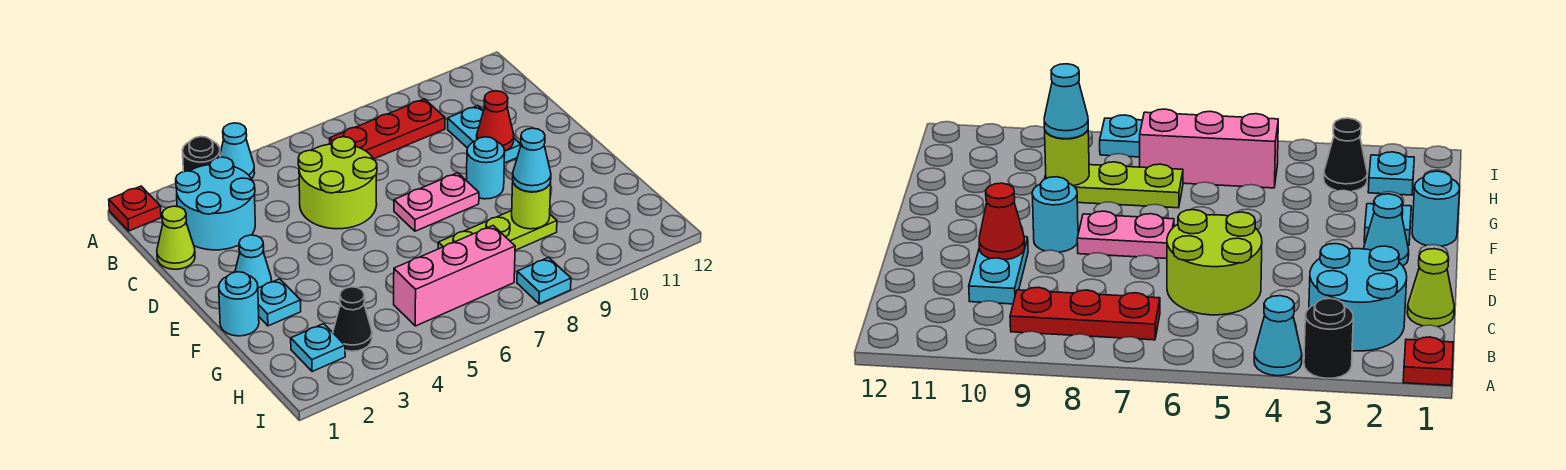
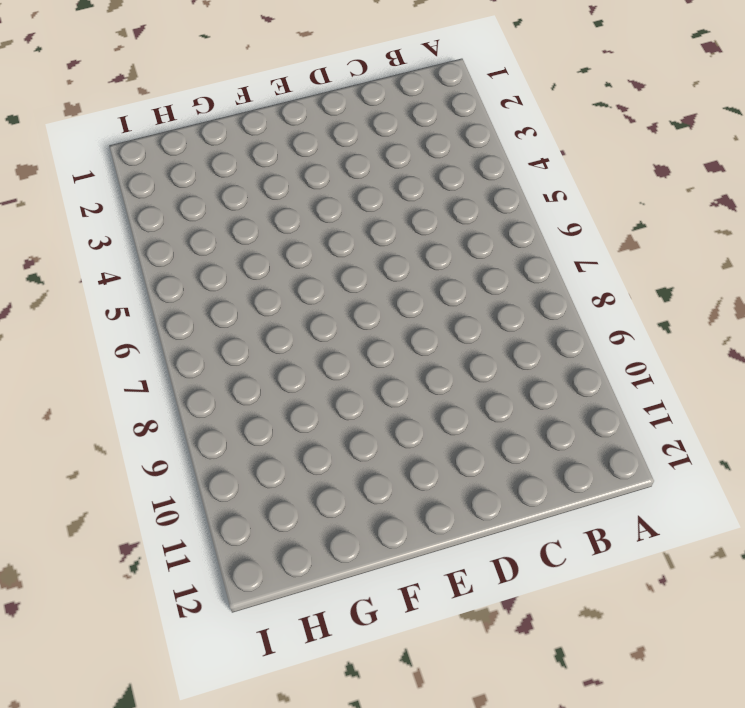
none -> red plate A1 level 1
none -> black round brick A3 level 1
none -> cyan cone A4 level 1

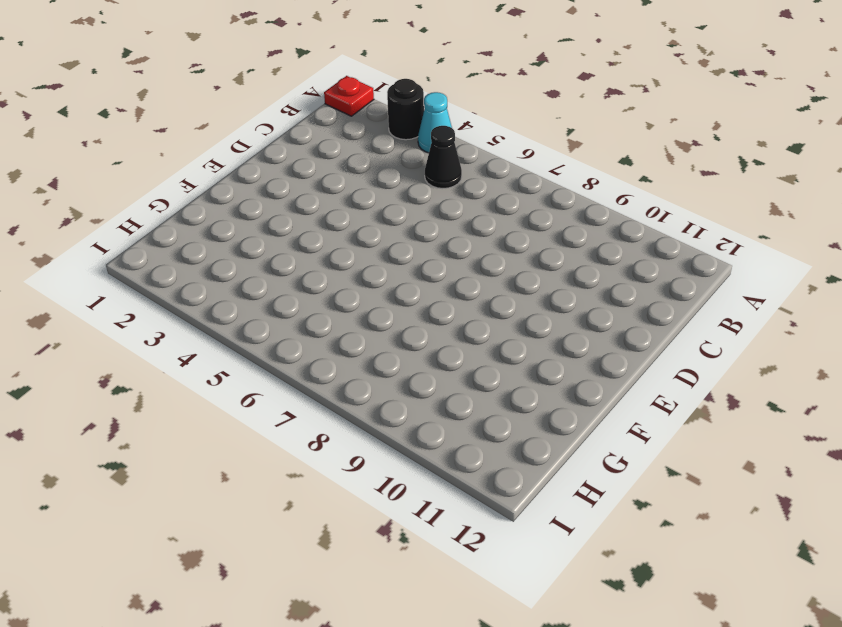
black cone B5 level 1 -> black cone H3 level 1
none -> cyan round brick B2:C3 level 1
none -> red plate B7:B9 level 1
none -> lime cone C1 level 1

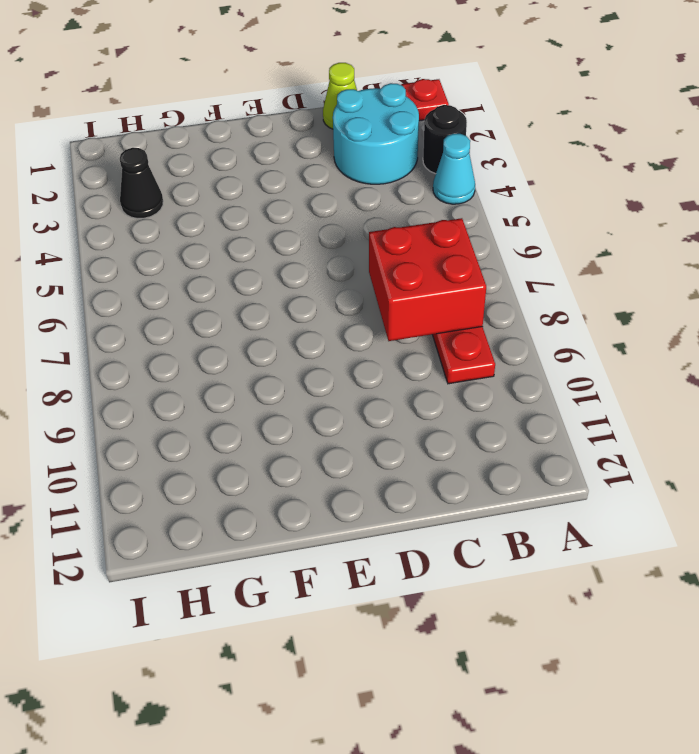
red brick B7:C8 level 2 -> none
none -> lime round brick C5:D6 level 1
none -> cyan plate C10:D10 level 1
none -> cyan cone E2 level 1

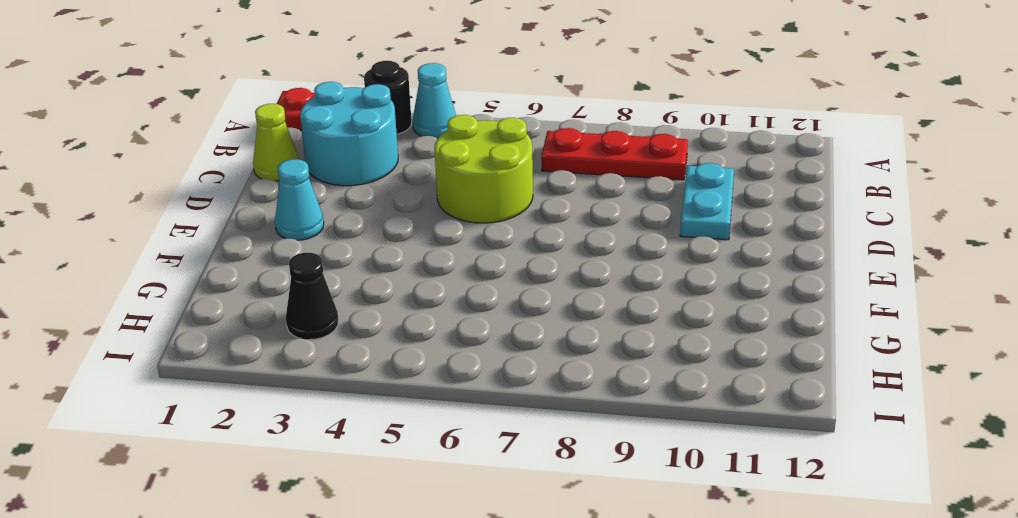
none -> pink plate E7:E8 level 1
none -> cyan round brick E9 level 1
none -> cyan round brick F1 level 1

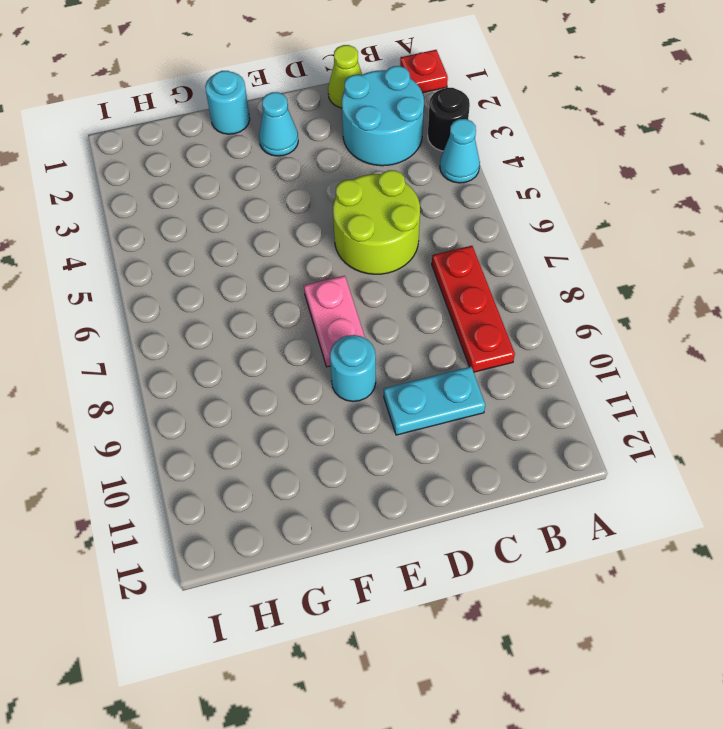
none -> cyan plate F2 level 1
none -> lime plate G7:G9 level 1
none -> cyan plate H2 level 1

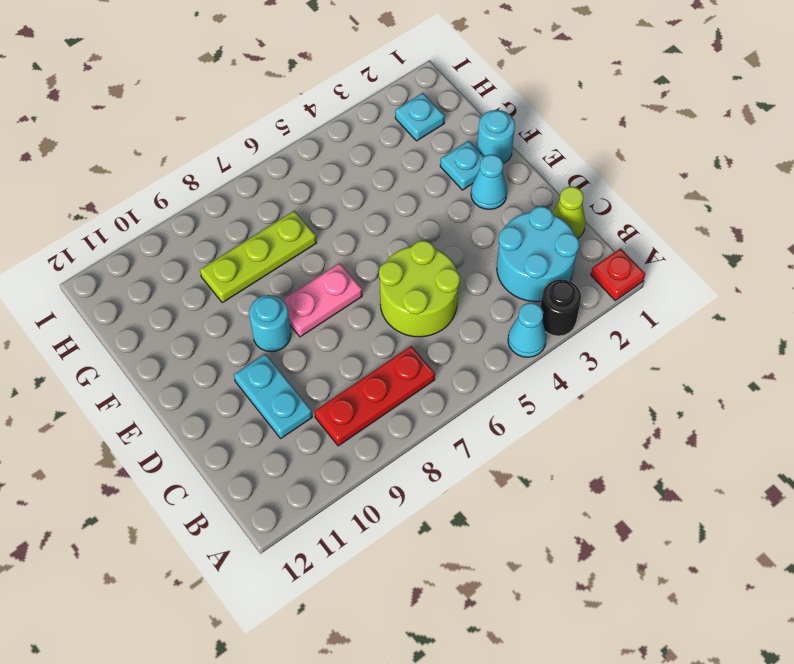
none -> black cone H3 level 1
none -> pink brick H5:H7 level 1
none -> cyan plate I8 level 1

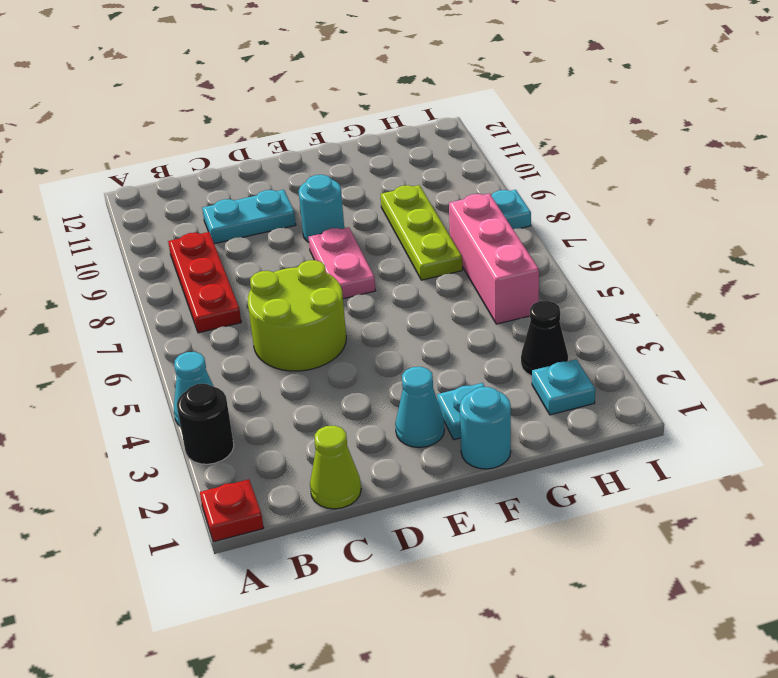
none -> cyan round brick B2:C3 level 1
none -> red cone D10 level 2
none -> lime round brick G9 level 2

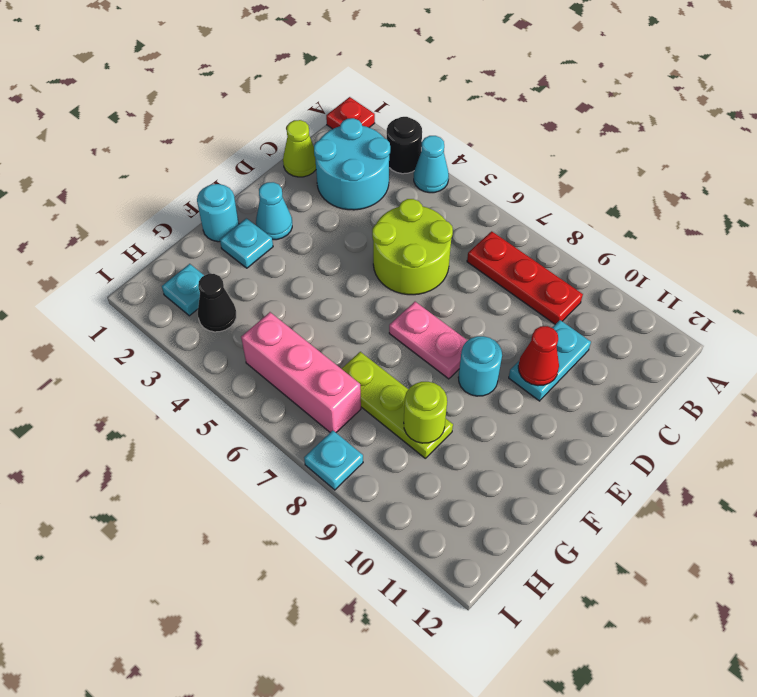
none -> cyan cone G9 level 3

